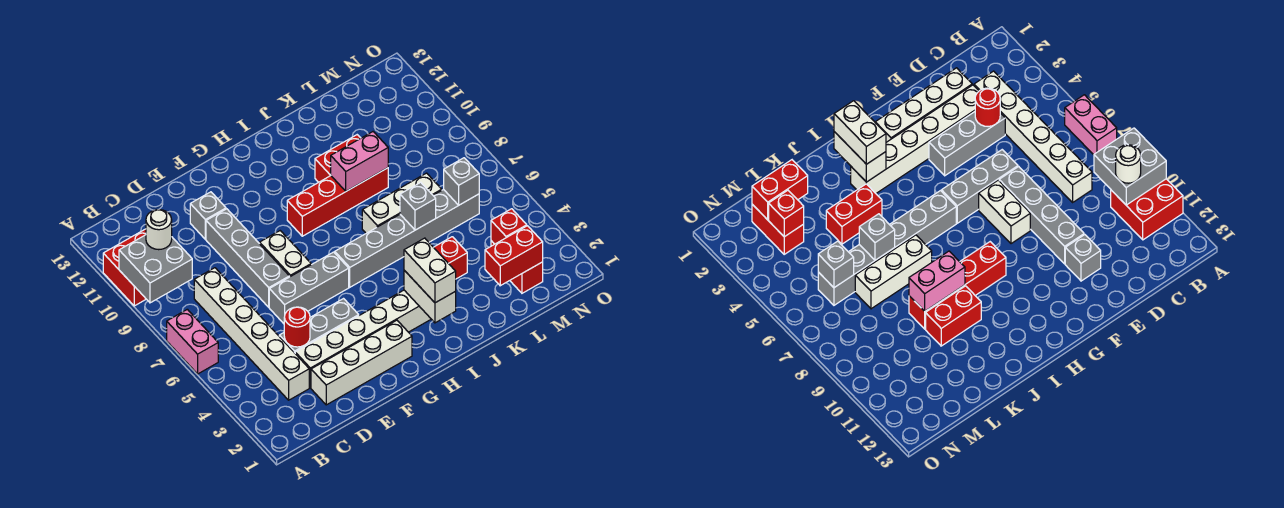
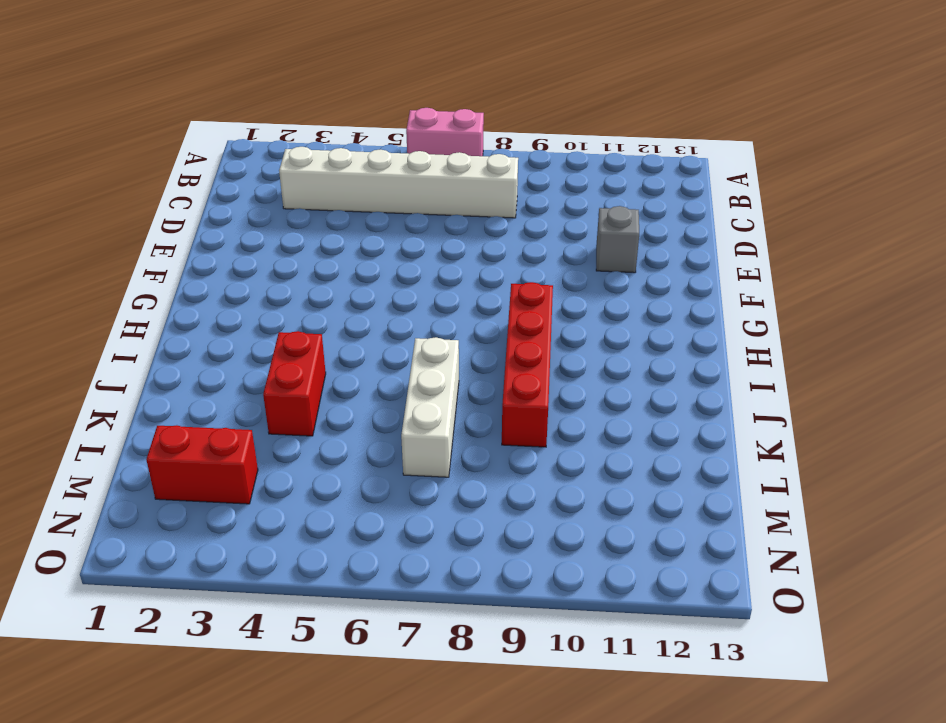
none -> red brick A10:B11 level 1
none -> white brick D2:G2 level 1
none -> white brick D3:I3 level 1

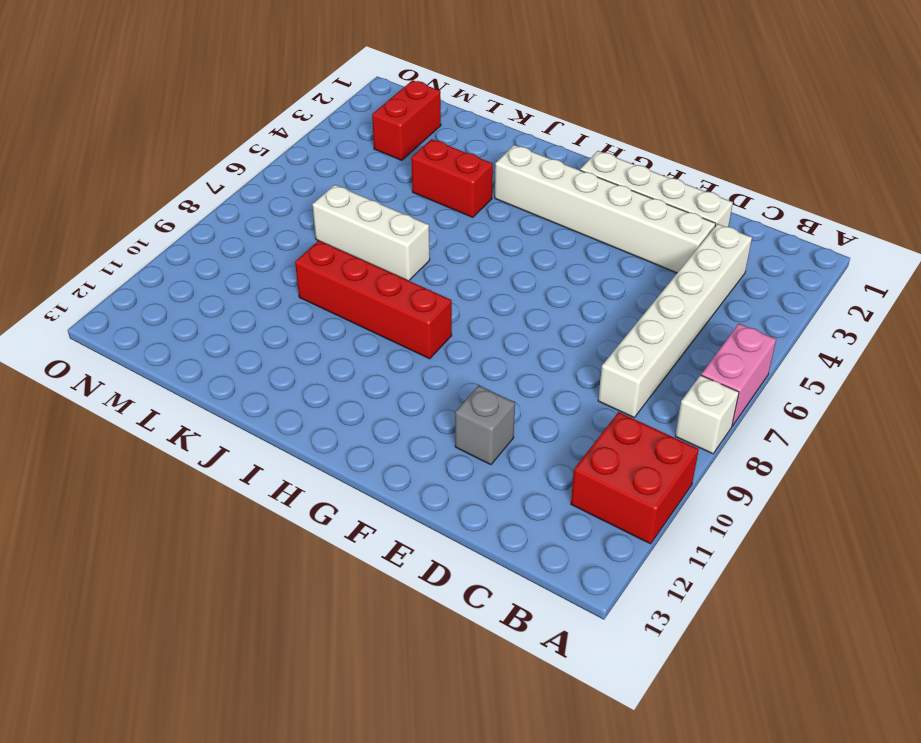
white brick A8 level 1 -> none
none -> grey brick D4:F4 level 1
none -> grey brick E6:G6 level 1
none -> grey brick E7:E10 level 1

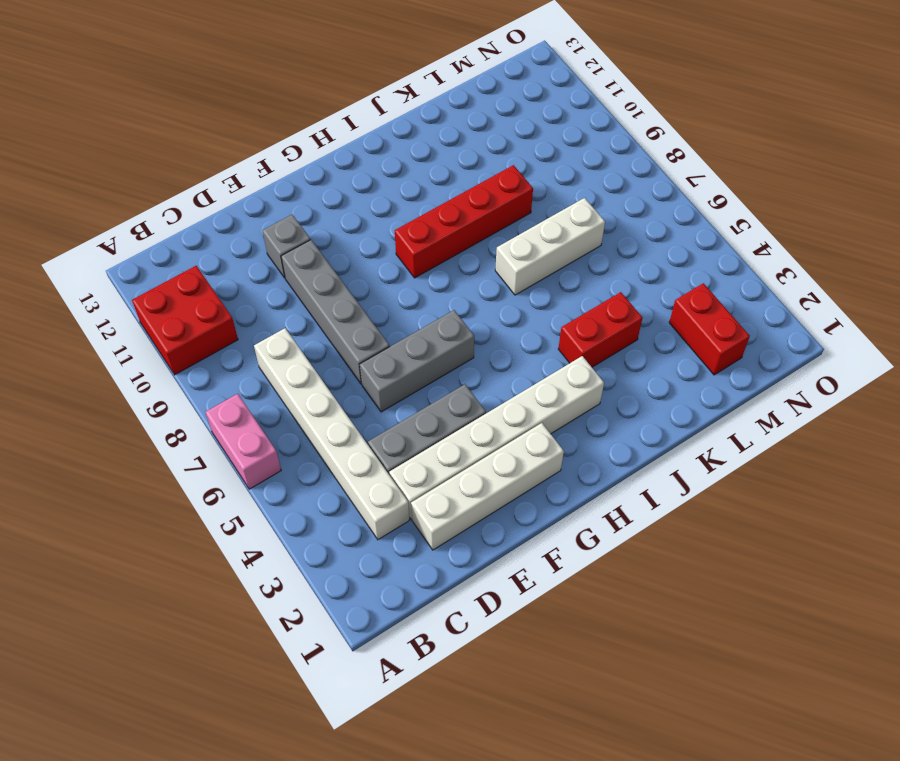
none -> white brick F7:F8 level 1
none -> grey brick H6:M6 level 1
none -> red brick J10:K10 level 1

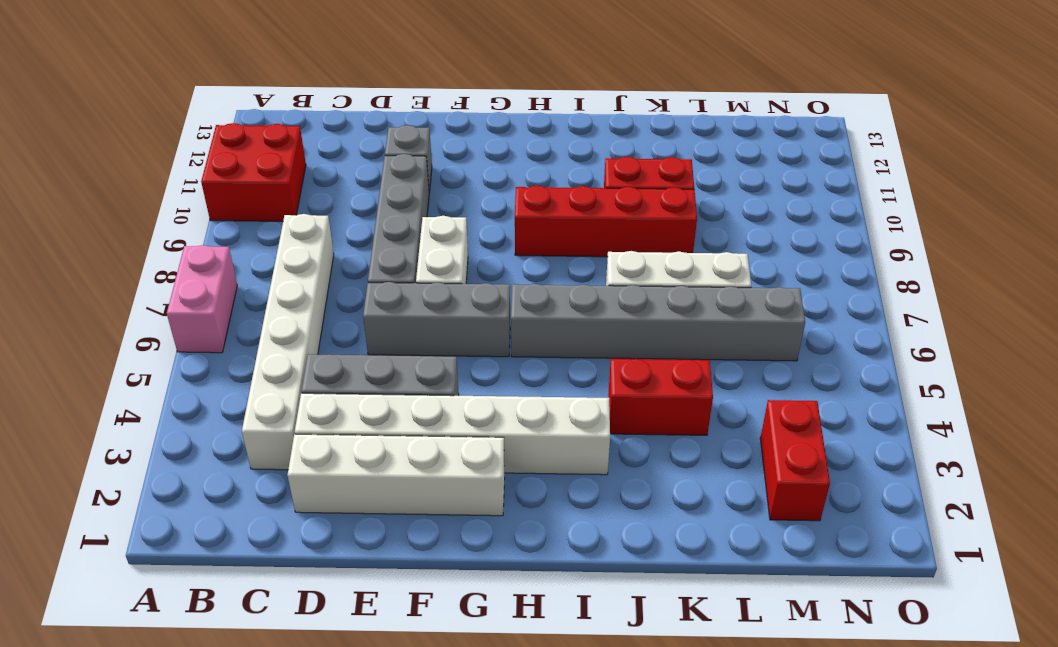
none -> grey brick A9:B10 level 2
none -> red round brick D4 level 2
none -> white brick I2:I3 level 2

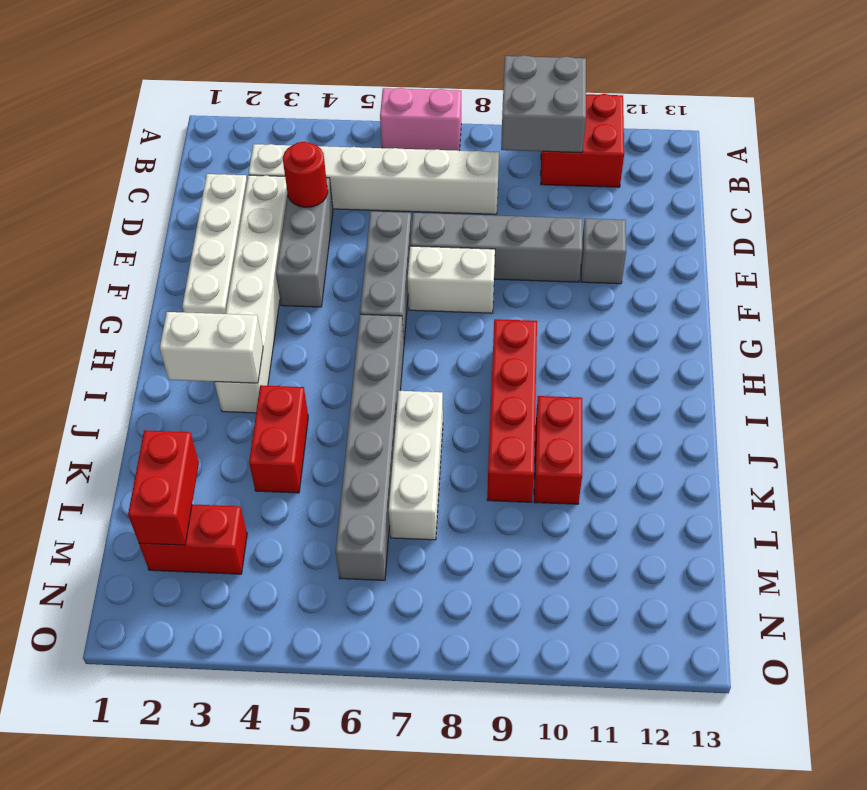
none -> pink brick J9:K9 level 2
none -> grey brick K6 level 2
none -> red brick M3 level 2

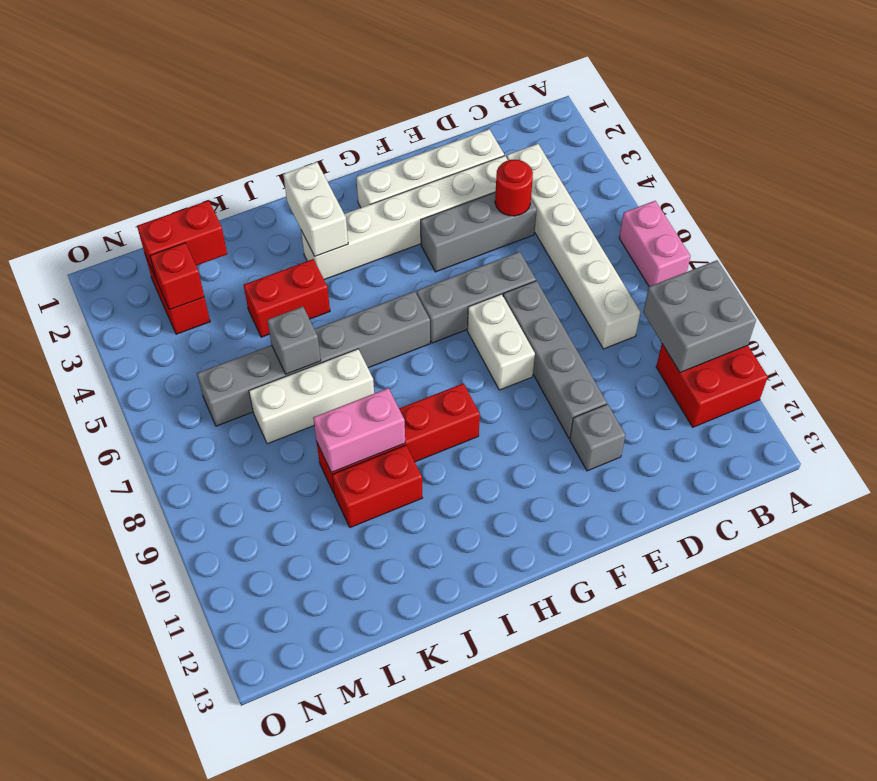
none -> grey brick M6 level 2
none -> white round brick B10 level 3
none -> white brick I2:I3 level 3

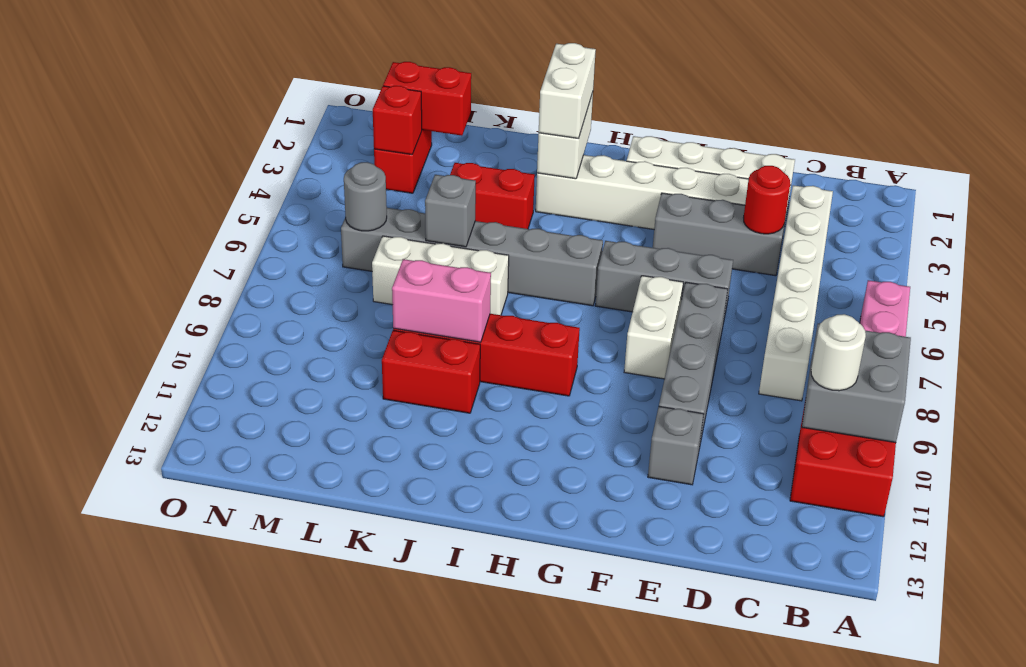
grey round brick M6 level 2 -> grey brick M6 level 2

